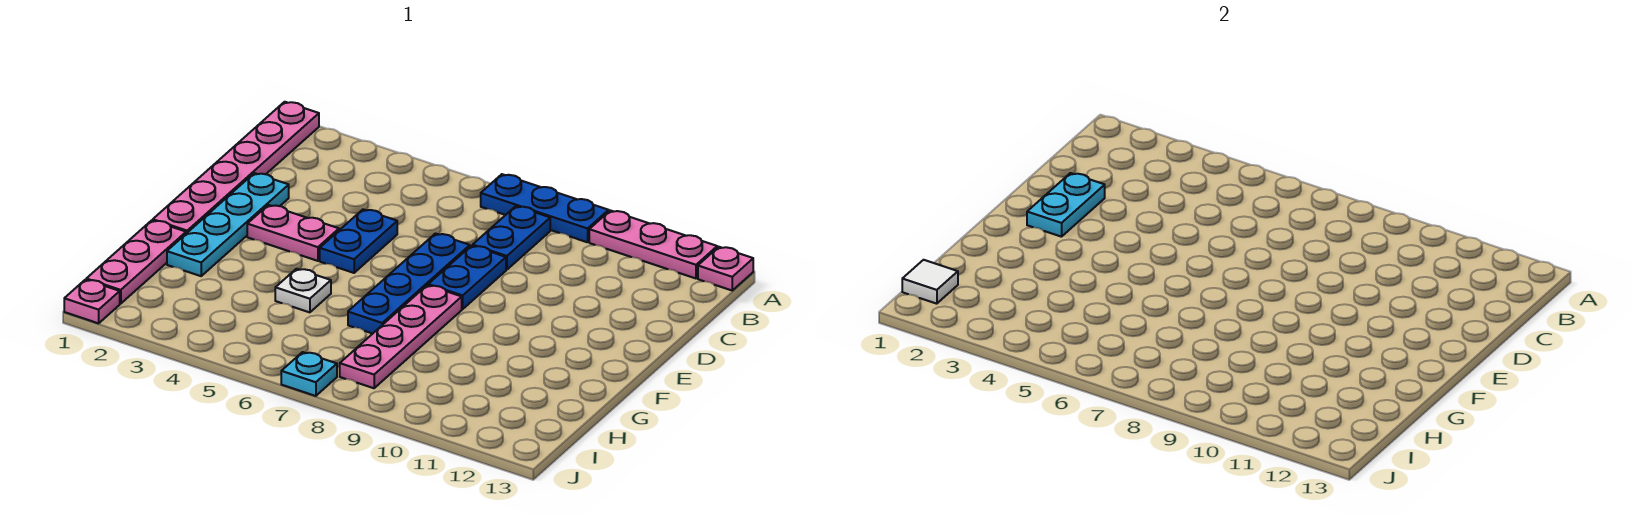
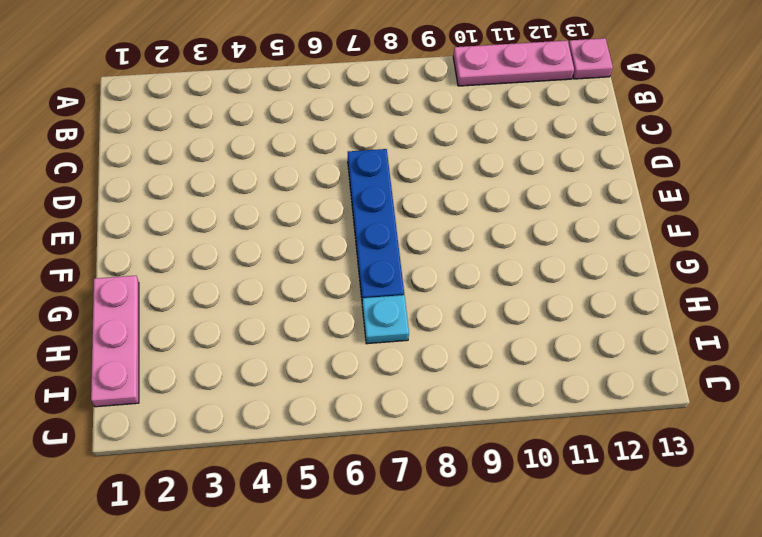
cyan plate H7 level 1 -> cyan plate J7 level 1
none -> pink plate A1:F1 level 1
none -> blue plate A7:A9 level 1
none -> blue plate B8:C8 level 1

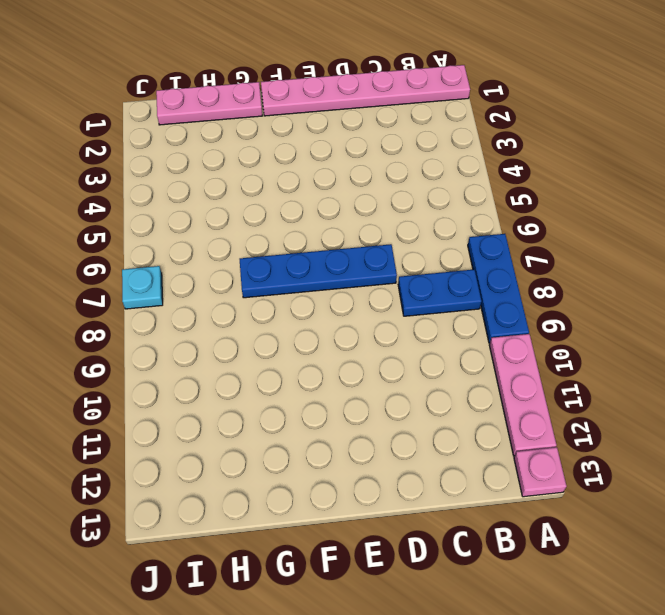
none -> cyan plate D2:G2 level 1
none -> blue plate D5:E5 level 1
none -> blue plate D8:E8 level 1

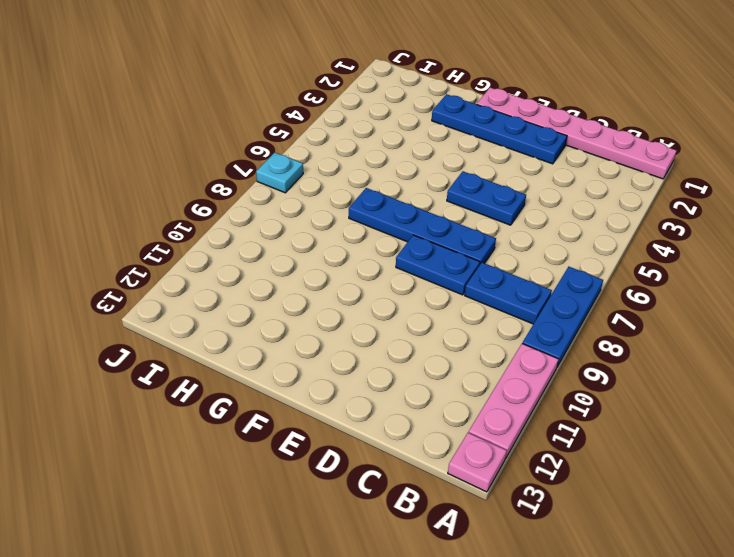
blue plate D2:G2 level 1 -> cyan plate D2:G2 level 1
none -> pink plate E3:E4 level 1
none -> pink plate F8:I8 level 1
none -> pink plate G1:I1 level 1

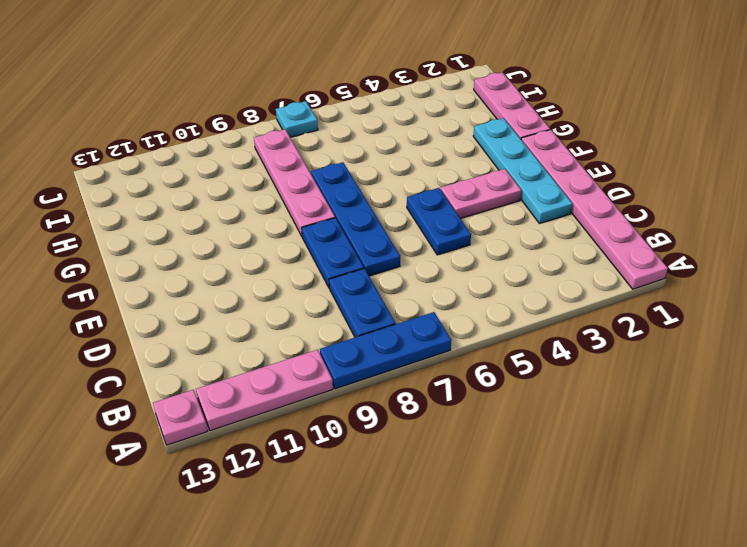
none -> white plate G5 level 1
none -> pink plate J1 level 1
none -> cyan plate D2:E2 level 2

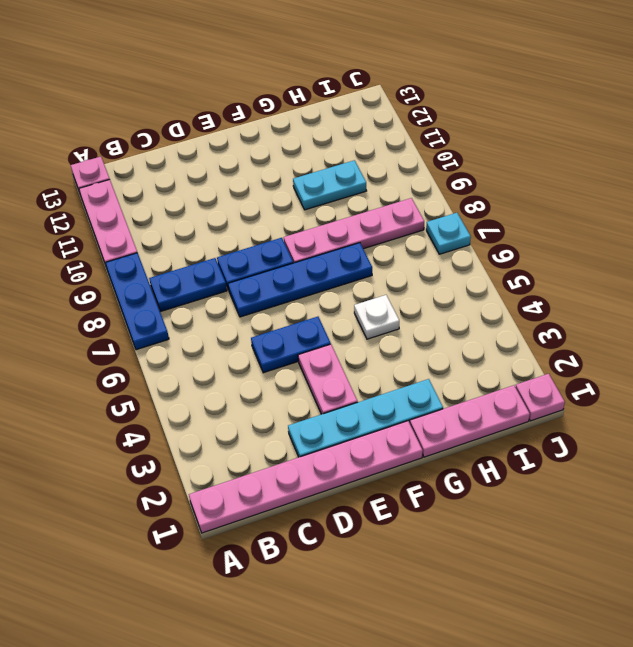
cyan plate G10:H10 level 1 -> cyan plate D2:E2 level 2
none -> white tile I1 level 2

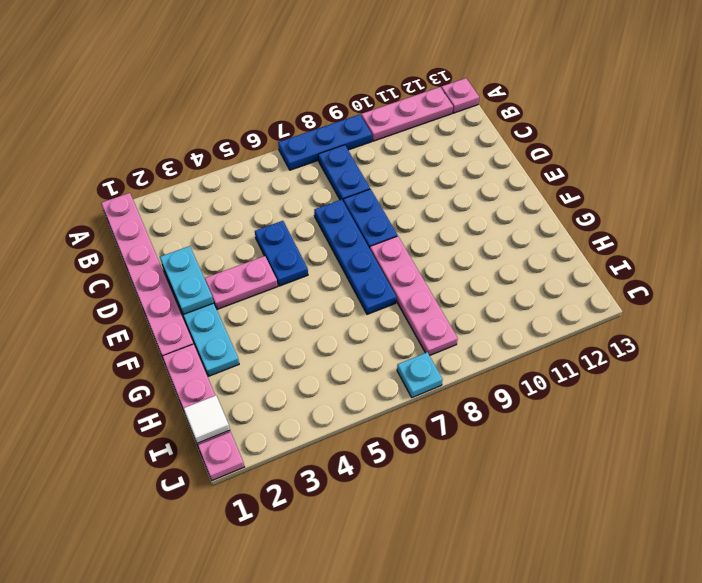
none -> white plate G5 level 1

